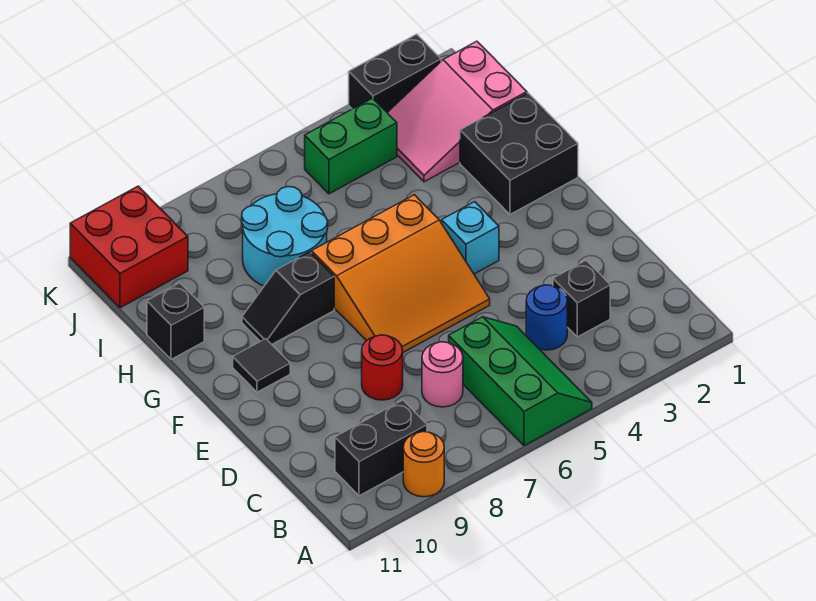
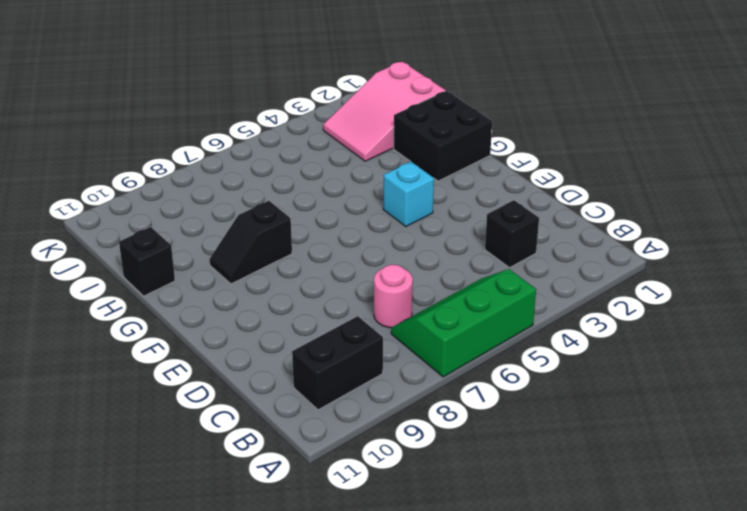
green slope A5:B7 level 1 top A -> green slope A5:C6 level 1 top 6
none -> orange round brick A9 level 1
none -> blue round brick C4 level 1
none -> red round brick D8 level 1

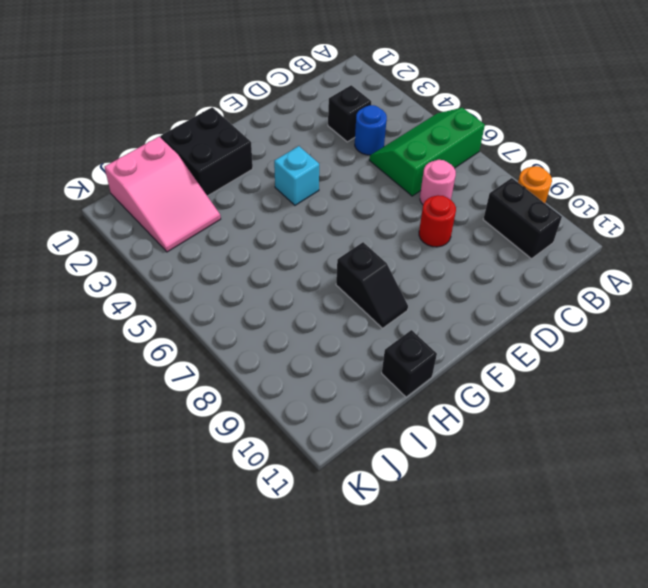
none -> orange slope E5:G7 level 1 top G
none -> black tile F10 level 1
none -> cyan round brick H7:I8 level 1

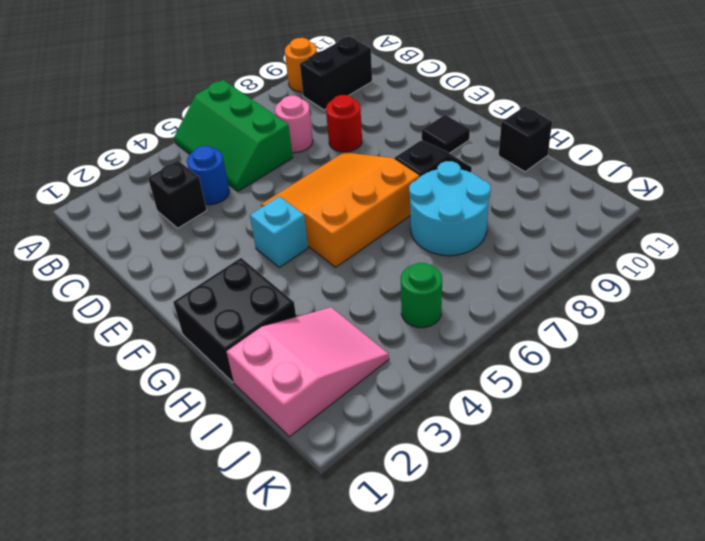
green round brick J5 level 1 -> green brick J4:J5 level 1
none -> red brick J10:K11 level 1
none -> black brick K2:K3 level 1

